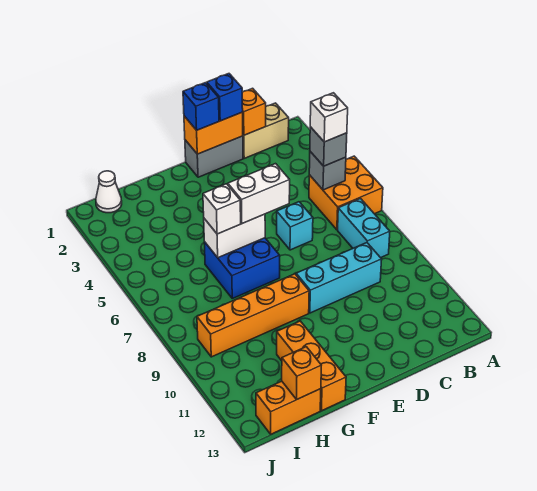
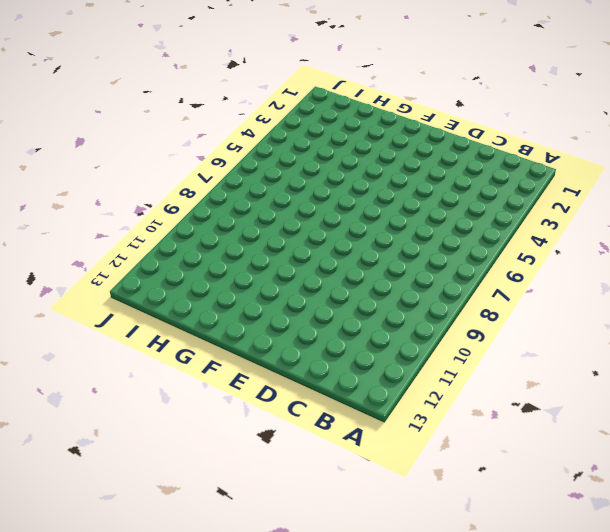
none -> orange brick A5:B6 level 1
none -> tan brick B1:C1 level 1
none -> cyan brick B7:B8 level 1

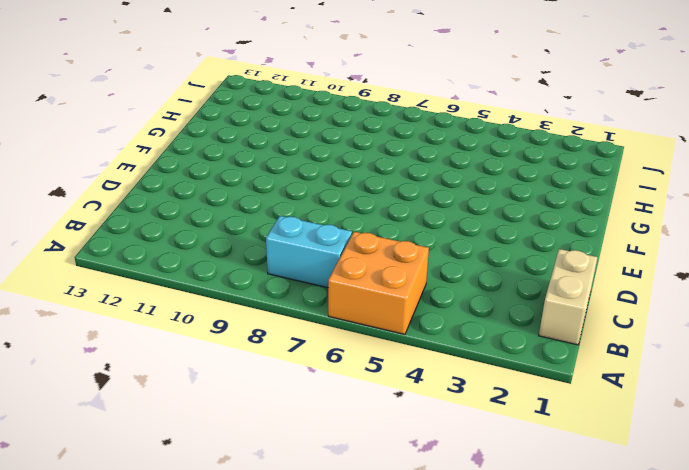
none -> cyan brick C9:E9 level 1
none -> grey brick D1:E1 level 1
none -> cyan brick D6 level 1

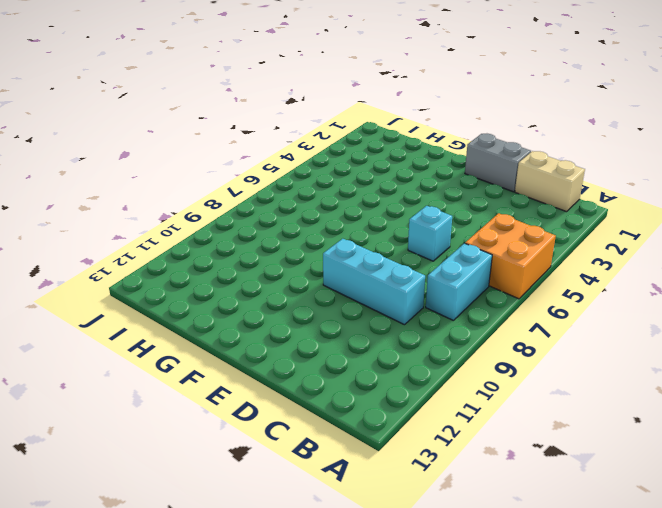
none -> blue brick F6:G7 level 1
none -> orange brick F9:I9 level 1
none -> orange brick G11:G13 level 1

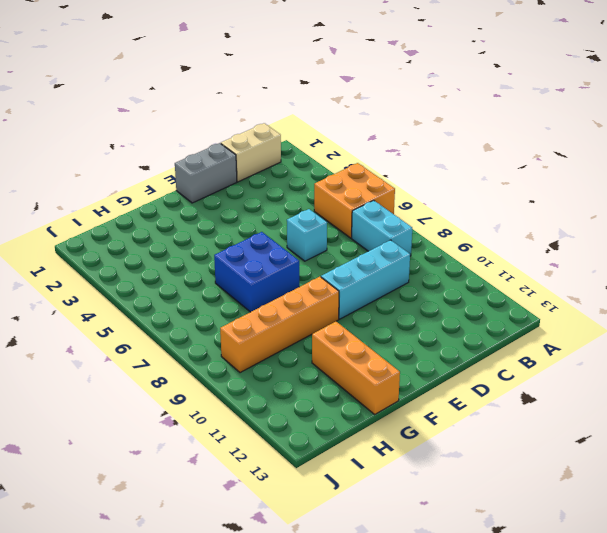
none -> orange brick H13:I13 level 1
none -> white cone I1 level 1
none -> grey brick B5 level 2

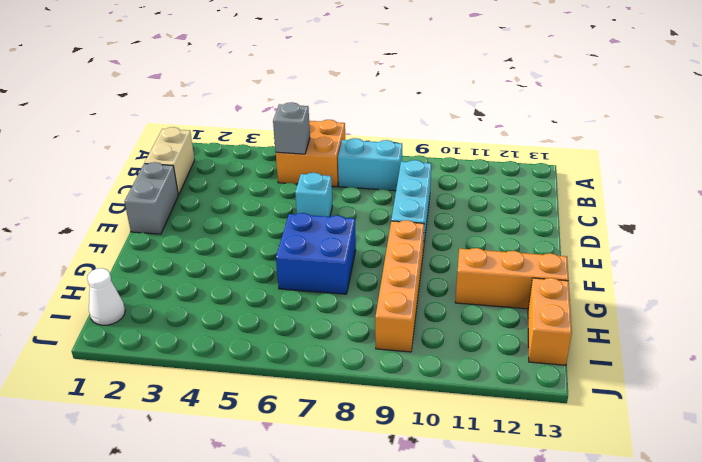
none -> orange brick C1 level 2
none -> orange brick D1:E1 level 2
none -> white brick F6:G6 level 2

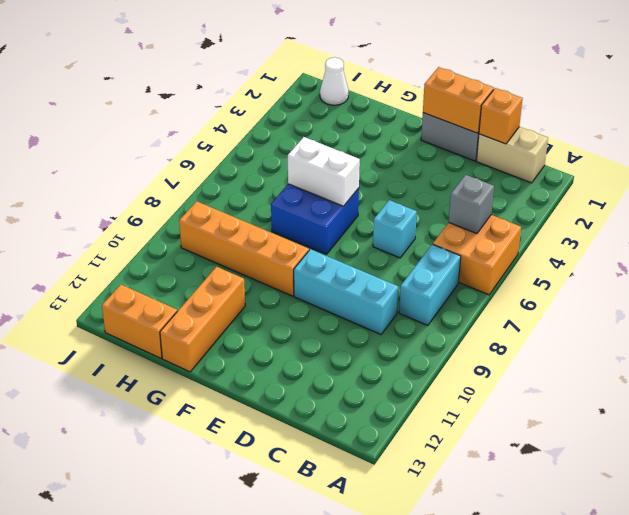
none -> orange brick H13 level 2
none -> grey brick B5 level 3
none -> blue brick D1 level 3

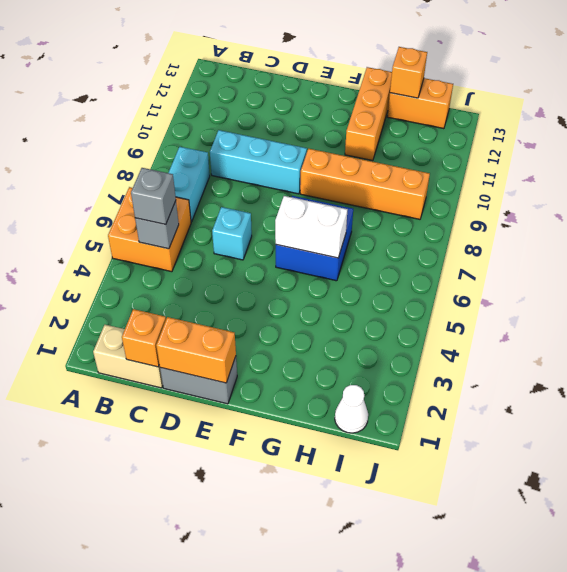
none -> blue brick D1 level 3
none -> blue brick E1 level 3
none -> white brick E6:F6 level 3

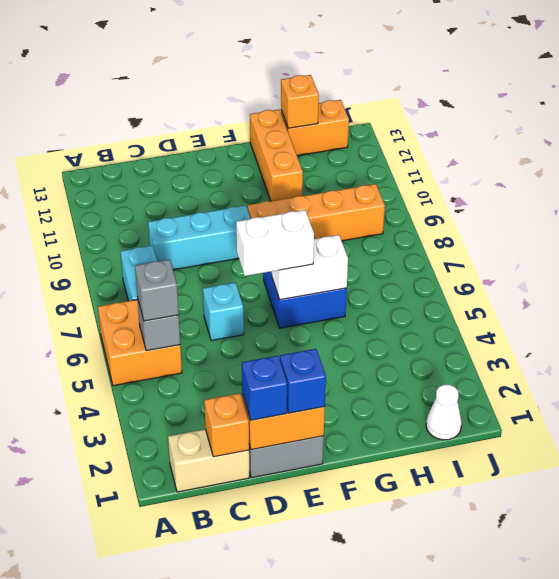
none -> white brick G6 level 3
none -> white brick B5 level 4

